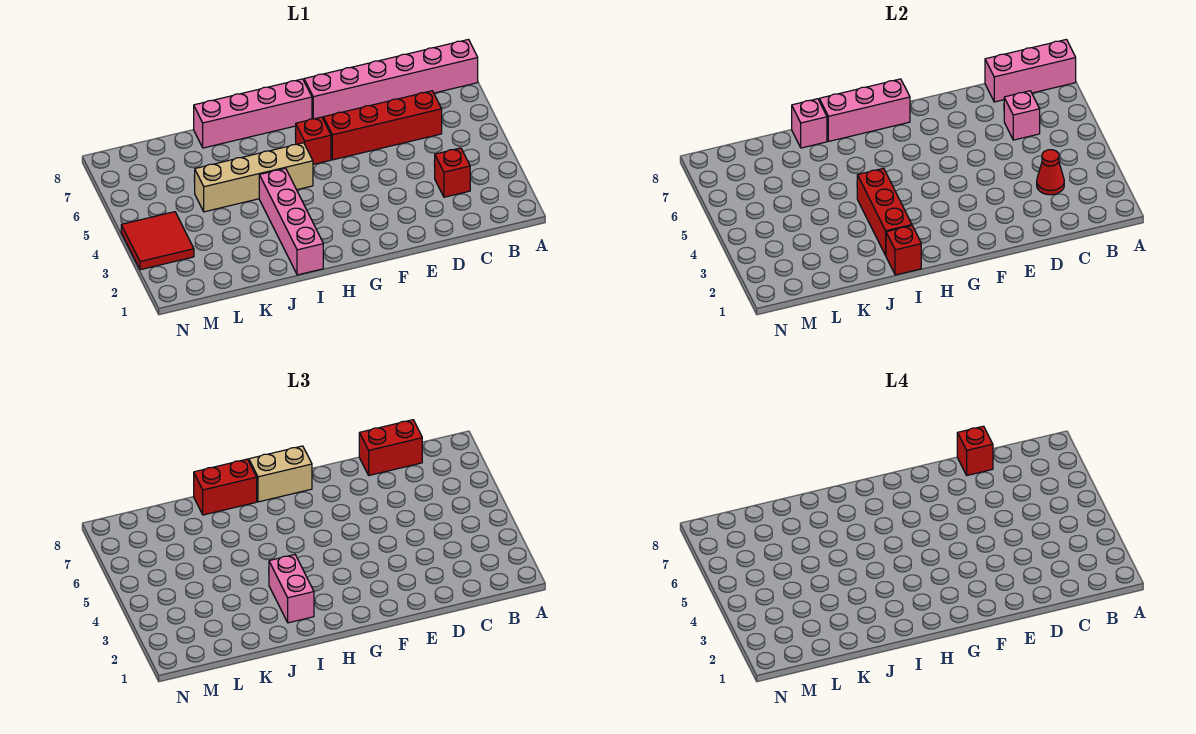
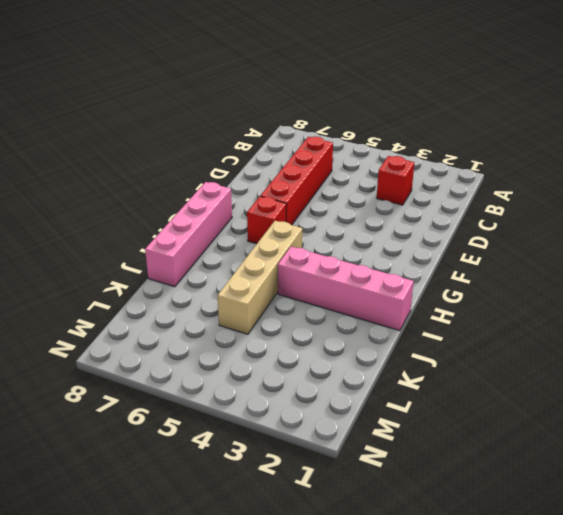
none -> pink brick A8:F8 level 1
none -> red tile M3:N4 level 1
none -> pink brick A8:C8 level 2

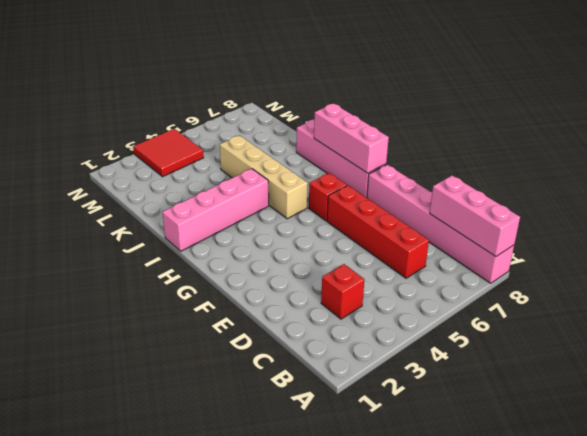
none -> red cone C3 level 2
none -> pink brick C6 level 2
none -> red brick I1 level 2

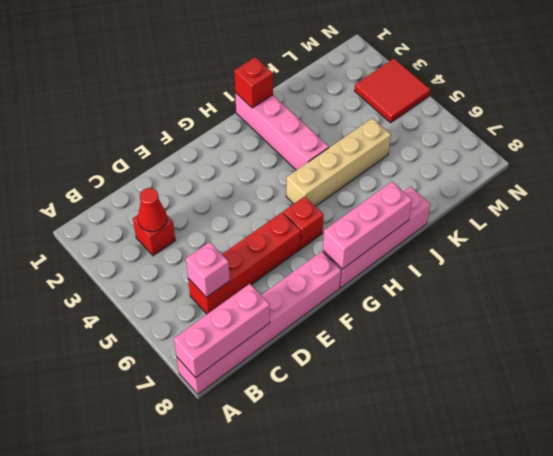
none -> red brick I2:I4 level 2
none -> pink brick J8 level 2
none -> red brick C8:D8 level 3

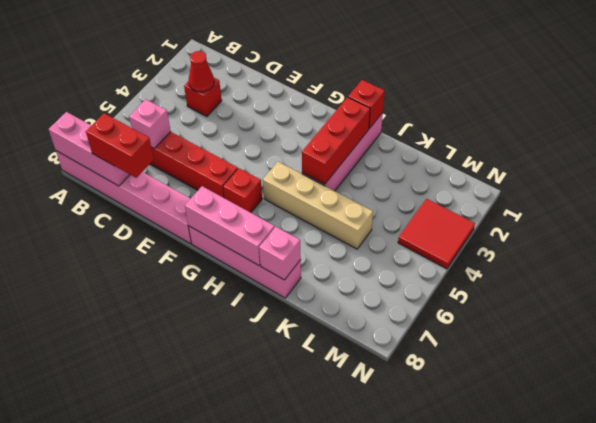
none -> tan brick G8:H8 level 3
none -> pink brick I2:I3 level 3
none -> red brick I8:J8 level 3

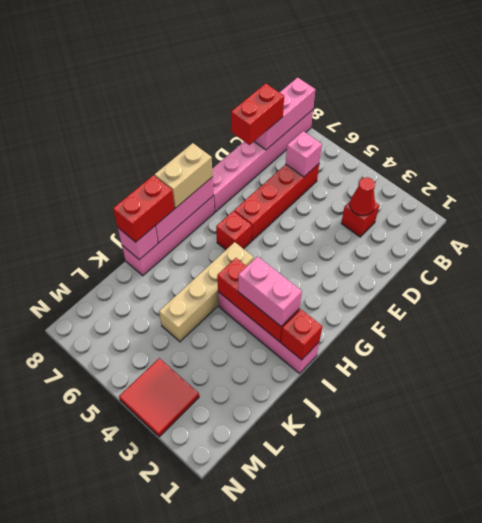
none -> red brick D8 level 4

